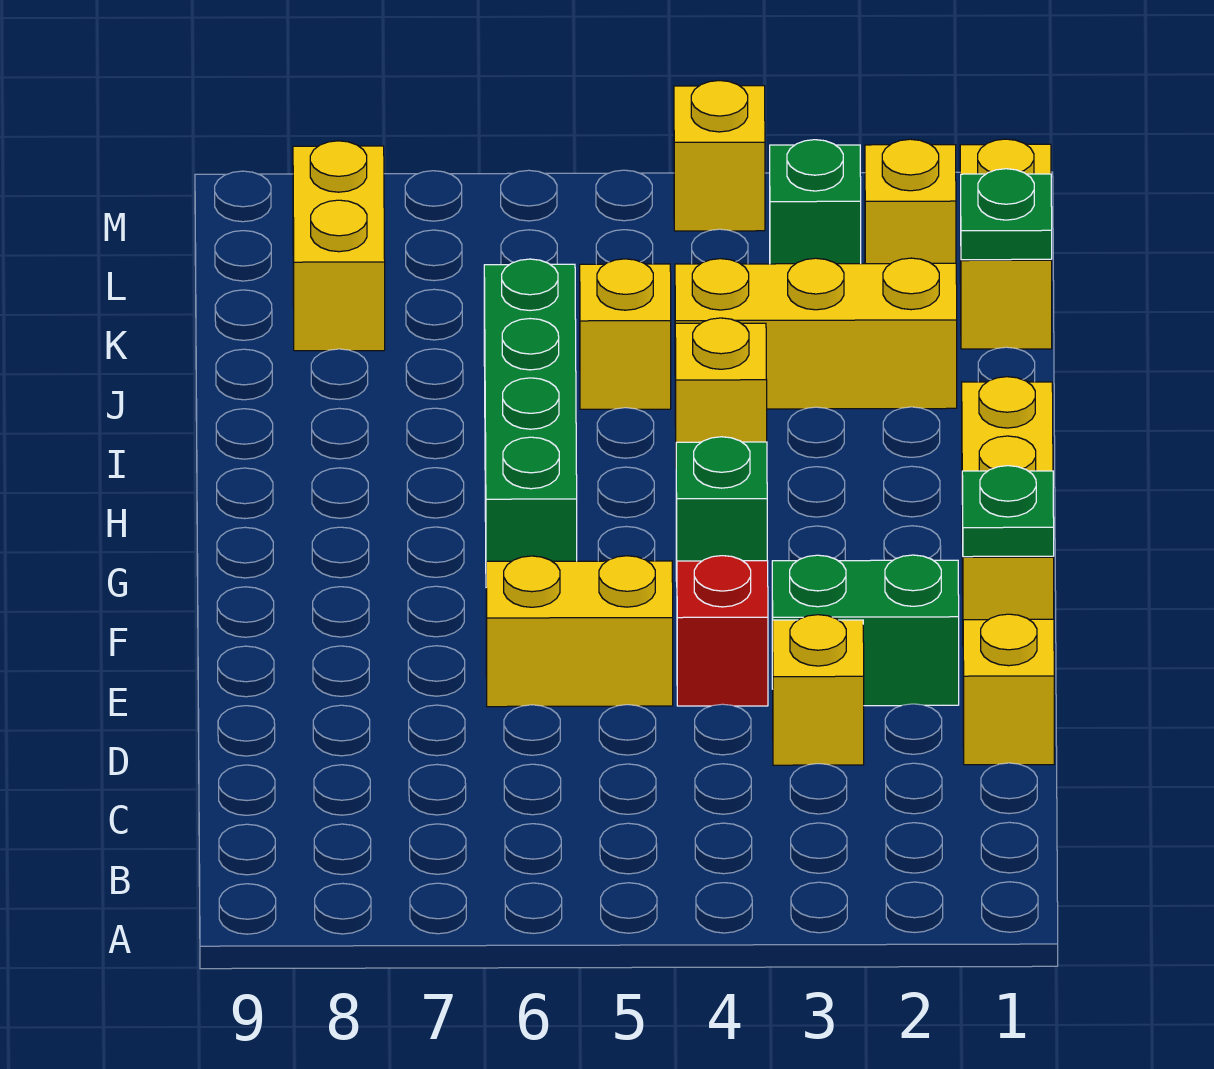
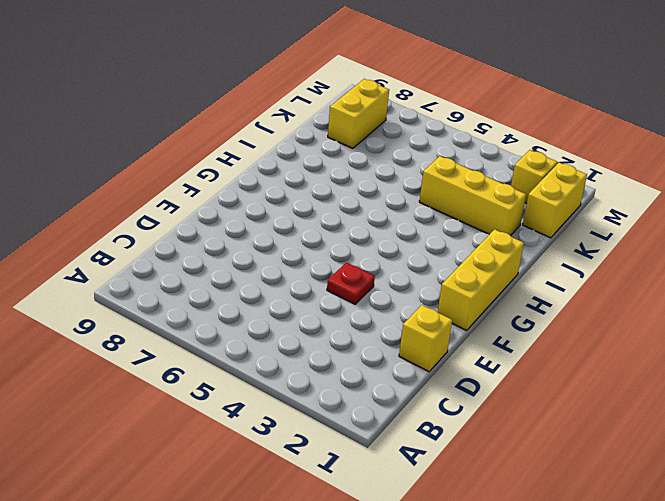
red plate E4 level 1 -> red brick E4 level 1
none -> yellow brick D3 level 1
none -> green brick E2:E3 level 1
none -> yellow brick E5:E6 level 1

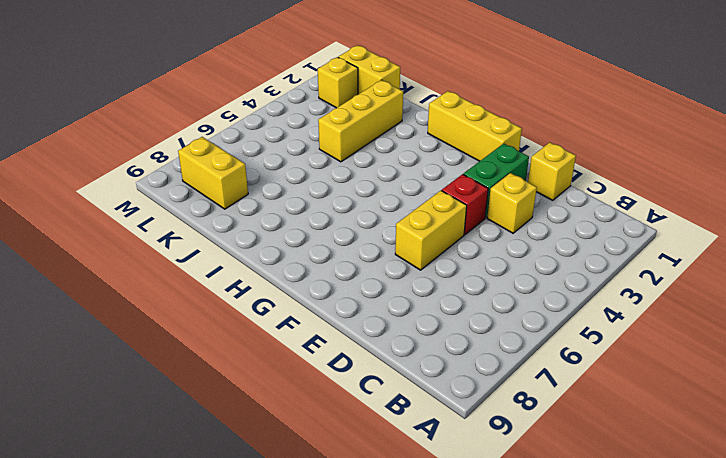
none -> green brick G4 level 1
none -> green brick G6:J6 level 1
none -> yellow brick I4 level 1

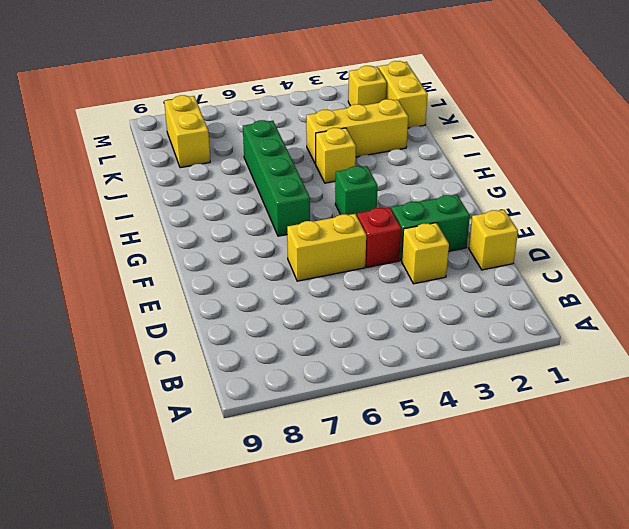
none -> yellow brick F1:H1 level 1
none -> yellow brick J5 level 1
none -> green brick L3 level 1

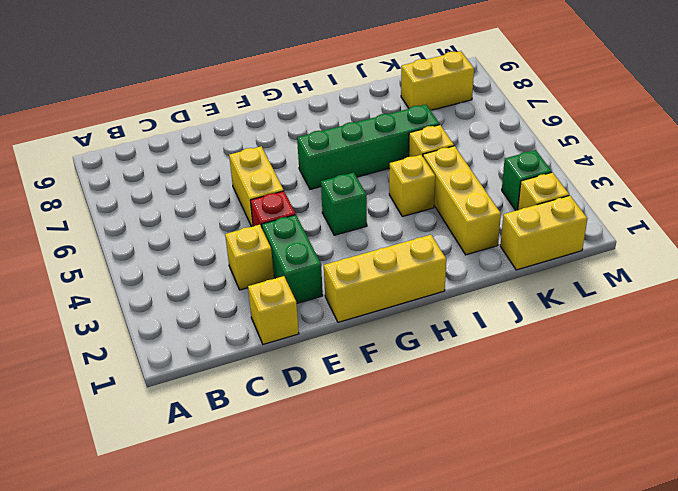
none -> yellow brick M4 level 1
none -> green plate F1 level 2
none -> green plate K1 level 2

